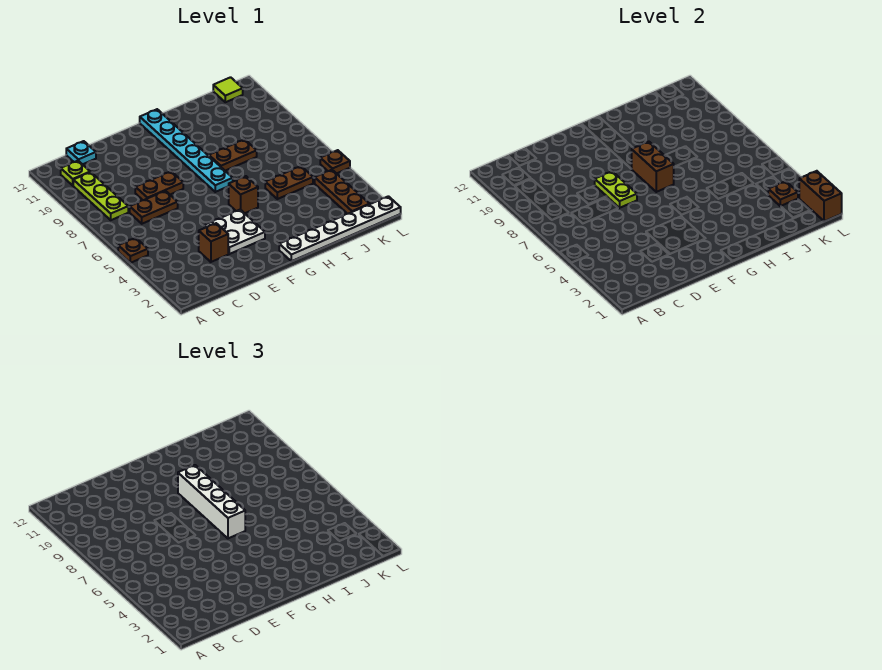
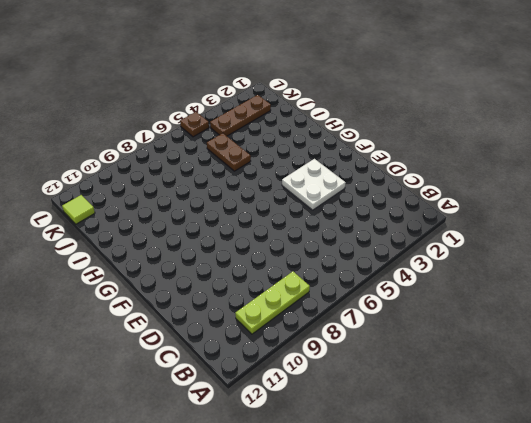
none -> brown plate A5 level 1
none -> lime plate B11 level 1
none -> brown plate C7:D7 level 1

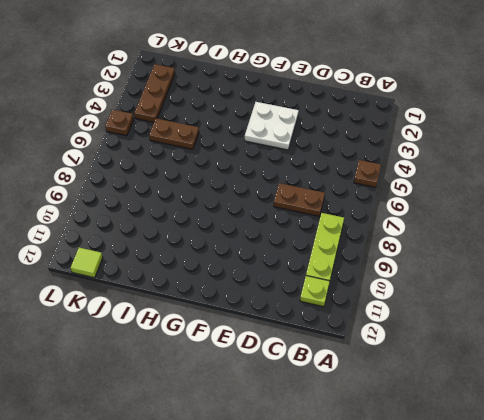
none -> cyan plate C12 level 1
none -> brown brick D3 level 1
none -> brown plate D8:E8 level 1

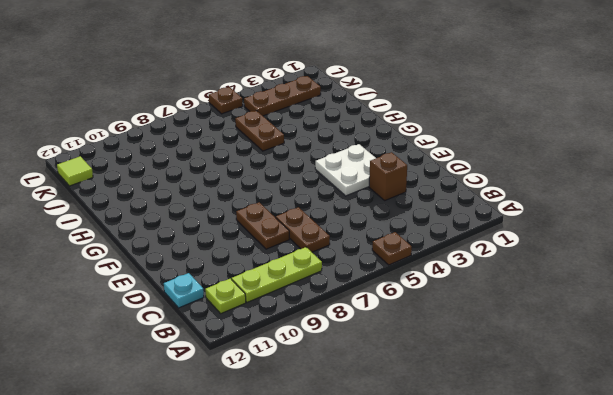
none -> white plate G1:L1 level 1
none -> brown brick G5 level 1
none -> cyan plate G7:G12 level 1

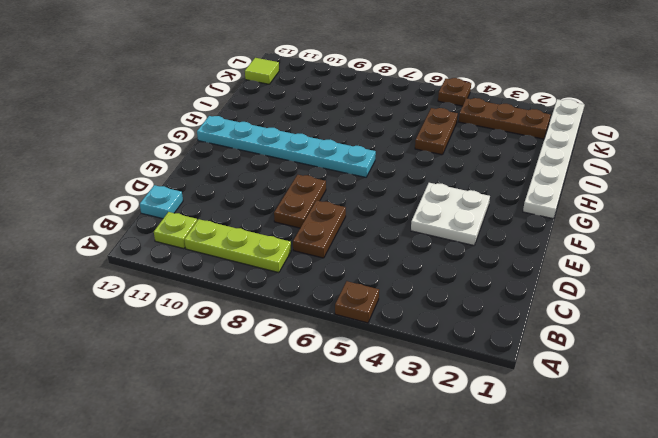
none -> brown brick D3 level 1
none -> brown brick G5 level 1
none -> brown plate H8:I8 level 1

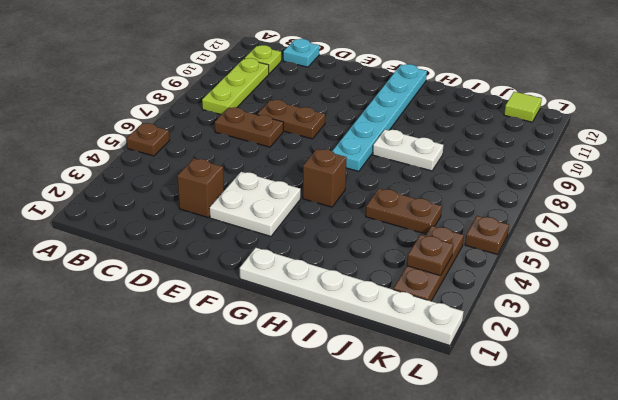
white plate H8:I8 level 1 -> brown plate H8:I8 level 1
none -> lime plate E7:E8 level 2
none -> brown brick G7:G8 level 2
none -> brown brick L1:L2 level 2

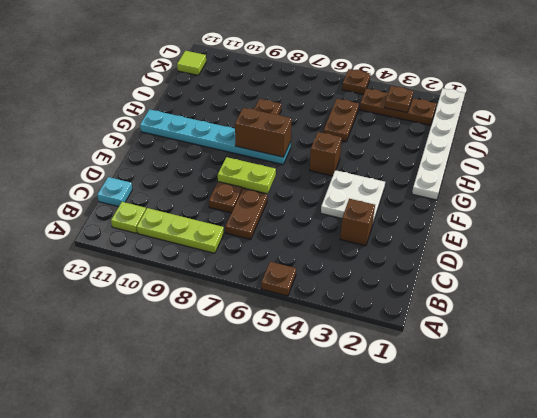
none -> brown brick L1:L2 level 2
none -> white brick G6:G9 level 3

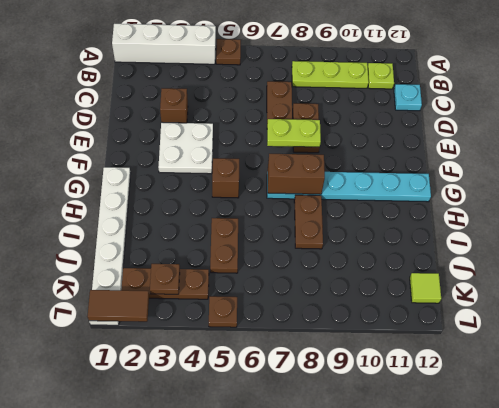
white brick A1:A4 level 1 -> white brick G6:G9 level 3
brown tile L1:L2 level 2 -> brown brick L1:L2 level 2

